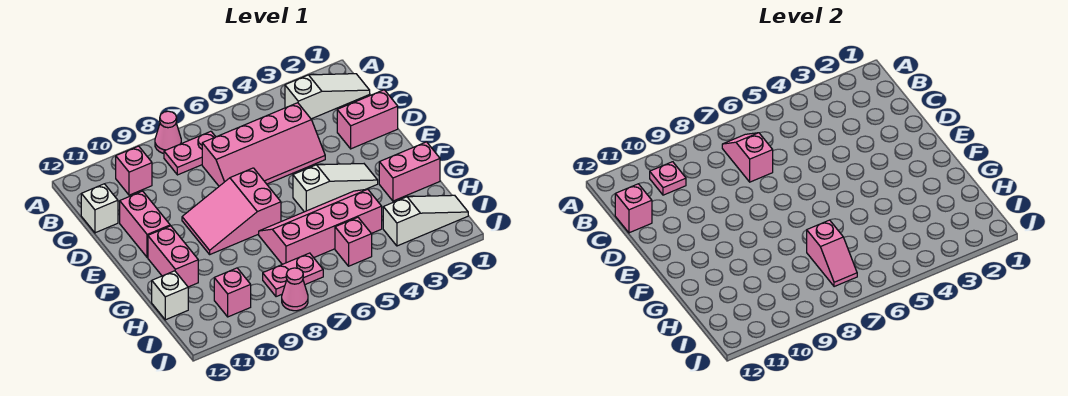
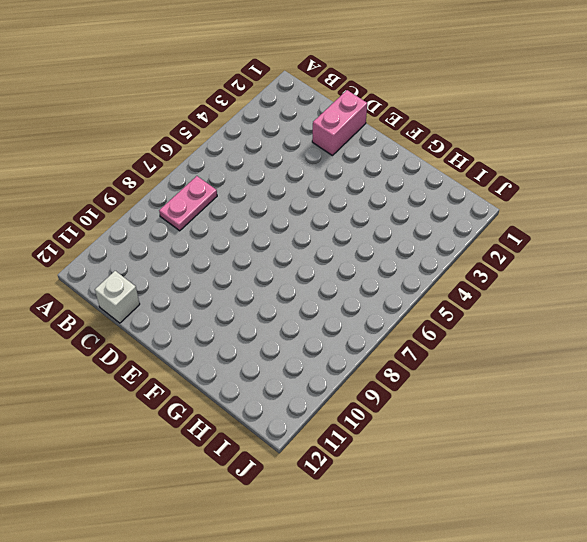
none -> pink cone A8 level 1
none -> white slope B1:B3 level 1 top 3
none -> pink brick B10 level 1

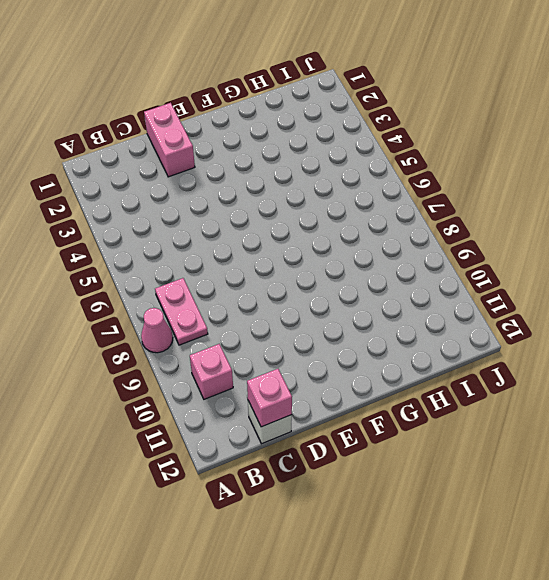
none -> white slope B1:B3 level 1 top 3
none -> pink slope C4:D7 level 1 top C
none -> pink brick D11:E11 level 1

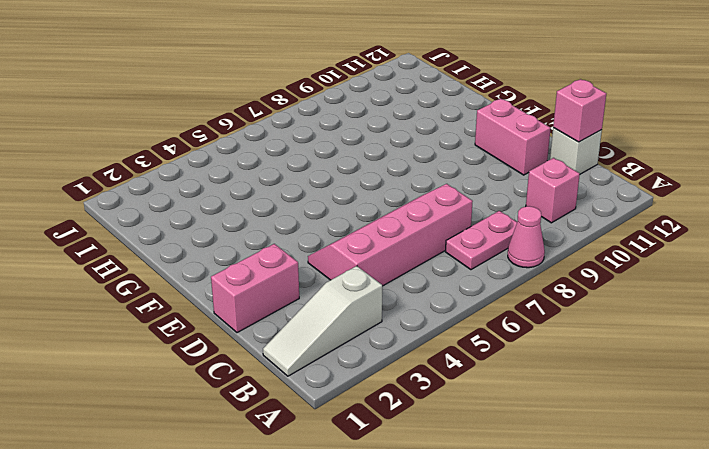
none -> pink slope E7:F9 level 1 top 7
none -> white slope F3:F5 level 1 top 5
none -> pink brick F11:G11 level 1

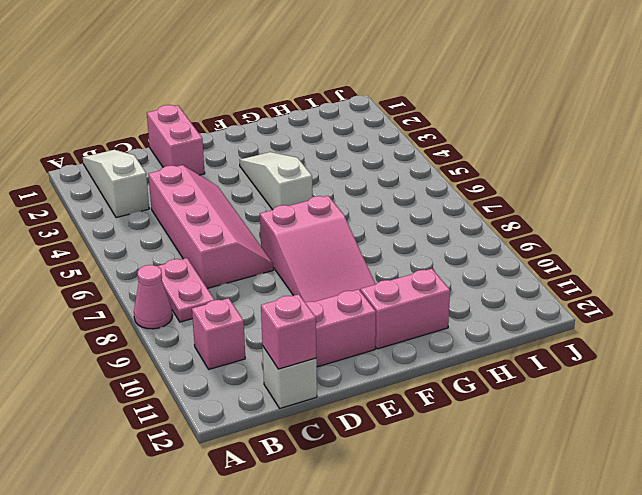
none -> pink brick G1:G2 level 1
none -> pink slope G4:H7 level 1 top H
none -> white brick H12 level 1

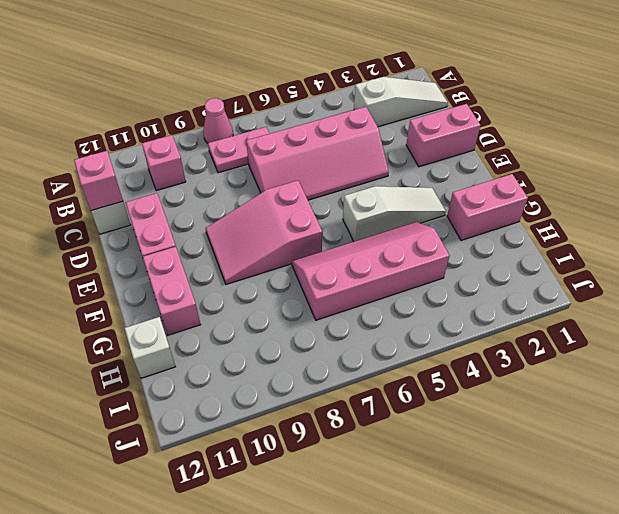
none -> white slope I1:I3 level 1 top 3
none -> pink brick I5 level 1
none -> pink plate I7:I8 level 1

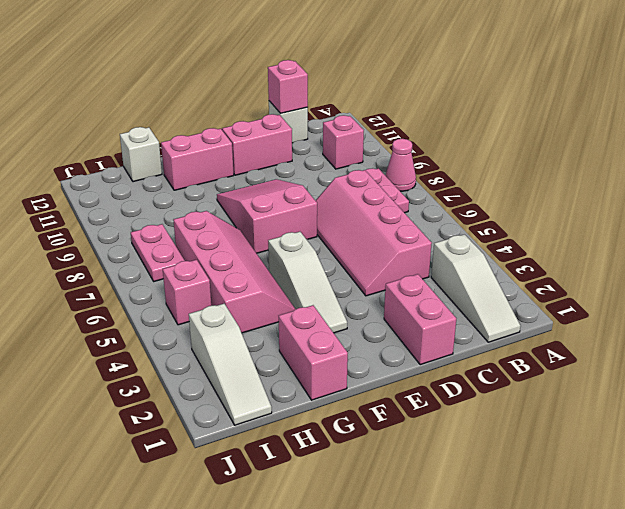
none -> pink brick I10 level 1
none -> pink cone J8 level 1
none -> pink slope B7:C7 level 2 top C

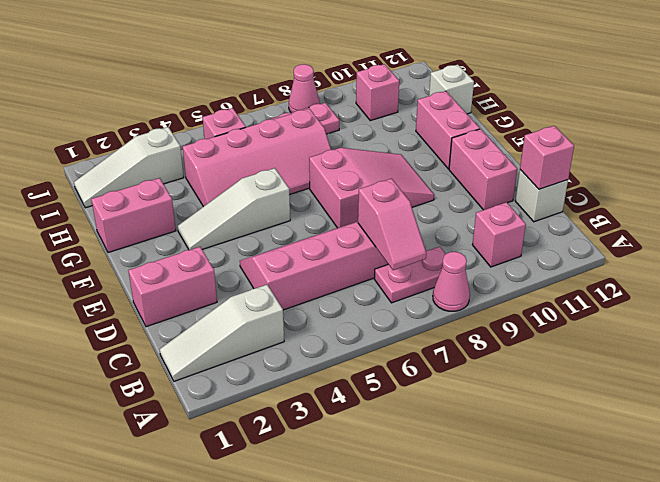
none -> pink plate B10 level 2
none -> pink slope H7:I7 level 2 top H

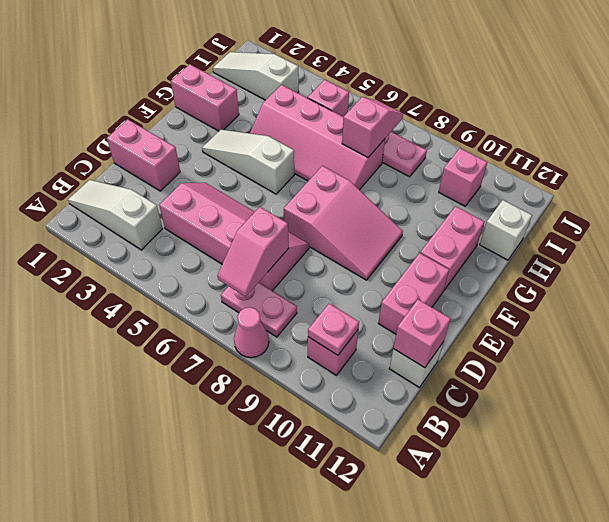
none -> pink cone J8 level 1

